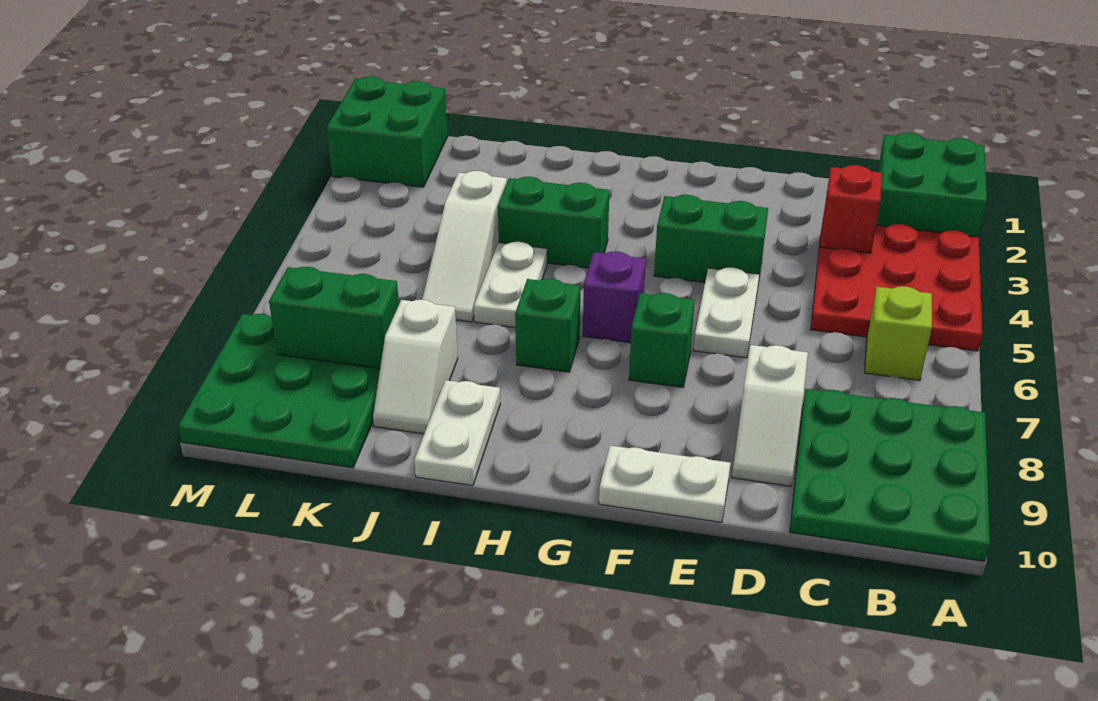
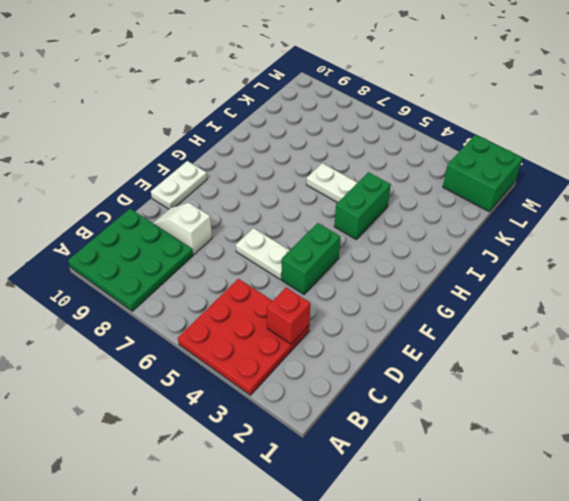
none -> green brick A1:B2 level 1
none -> lime brick B6 level 1
none -> green brick F7 level 1

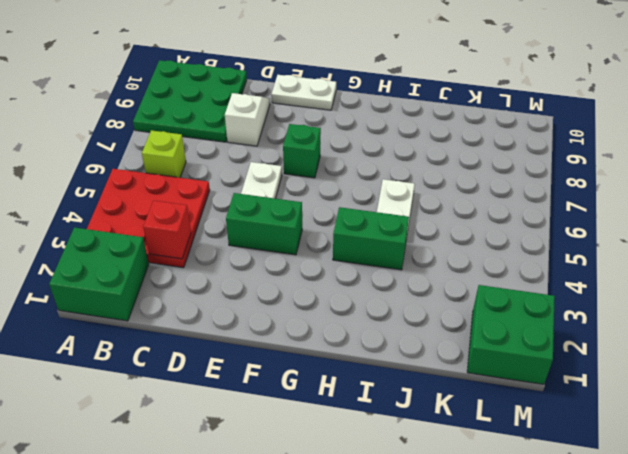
none -> purple brick G6 level 1
none -> green brick H7 level 1
none -> white plate I9:I10 level 1

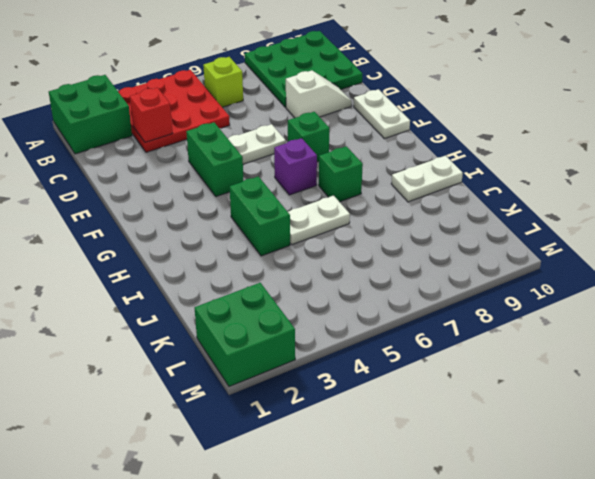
none -> white slope J4:J6 level 1 top 4
none -> white slope J8:J9 level 1 top 8
none -> green plate K8:M10 level 1

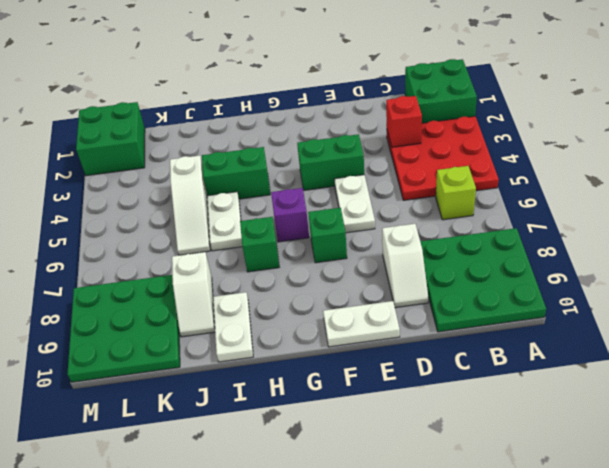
none -> green brick K8:L8 level 2

